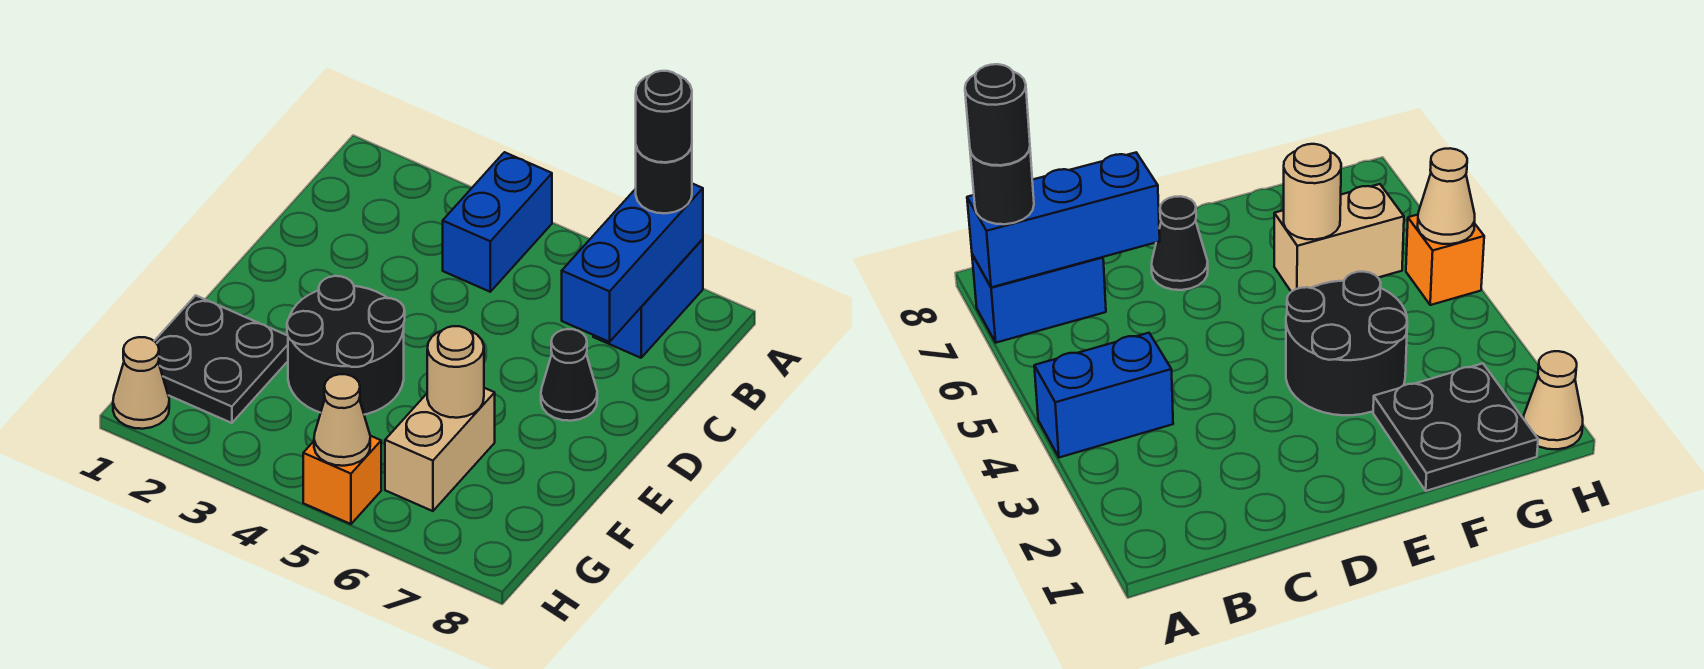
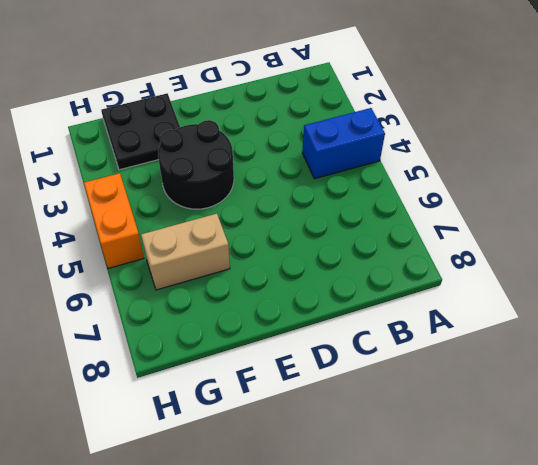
orange brick H4:H5 level 1 -> orange brick H5 level 1
none -> blue brick A7:B7 level 1
none -> black cone D7 level 1
none -> tan cone H1 level 1

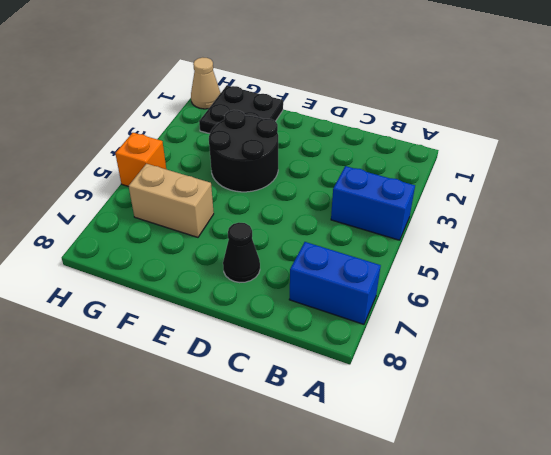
none -> blue brick A7:C7 level 2
none -> tan round brick F6 level 2
none -> tan cone H5 level 2

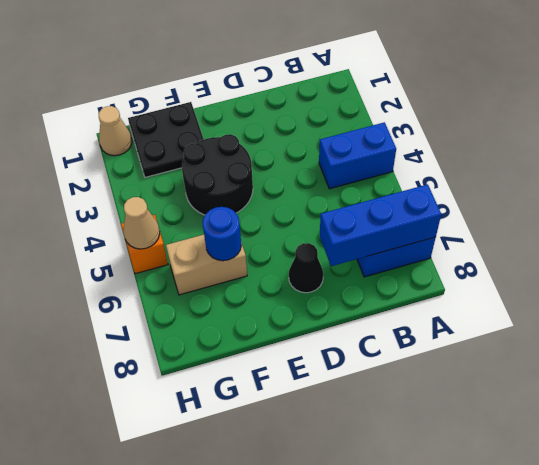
blue round brick F6 level 2 -> tan round brick F6 level 2
none -> black round brick A7 level 3
none -> black round brick A7 level 4

